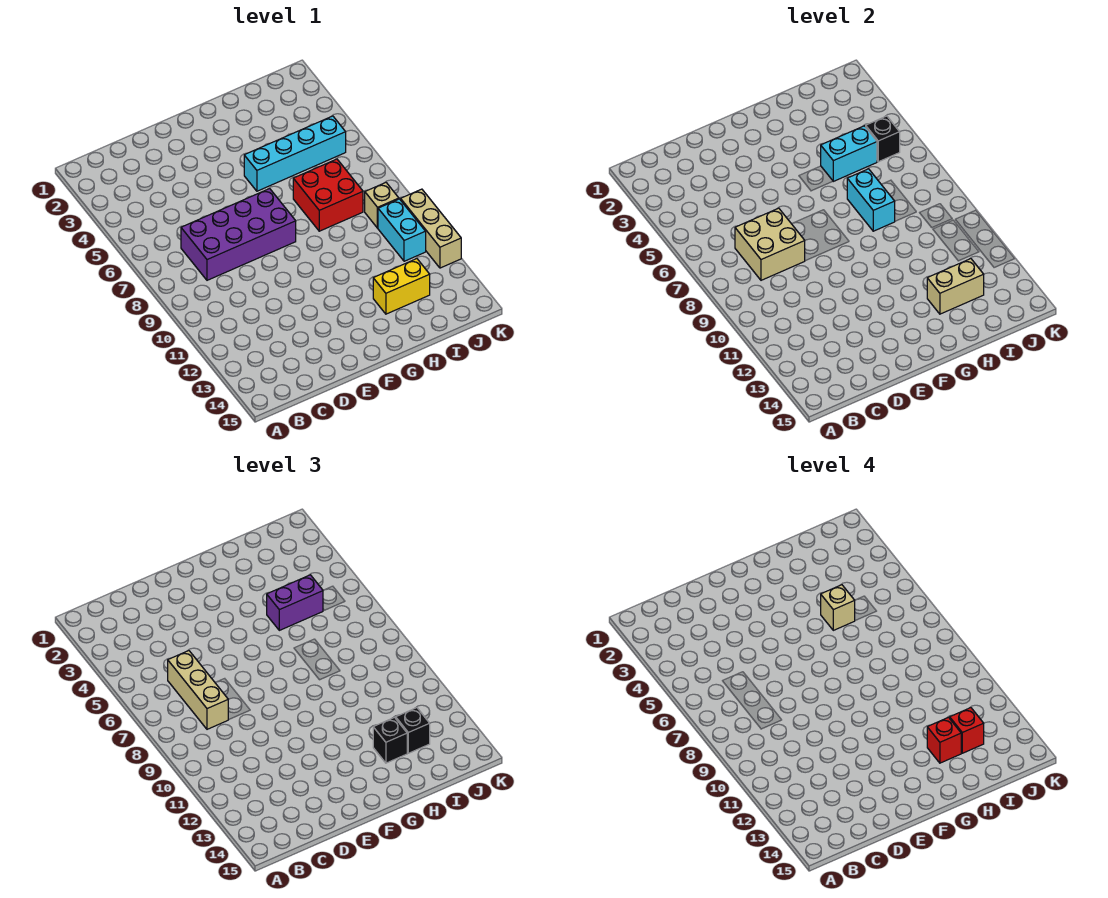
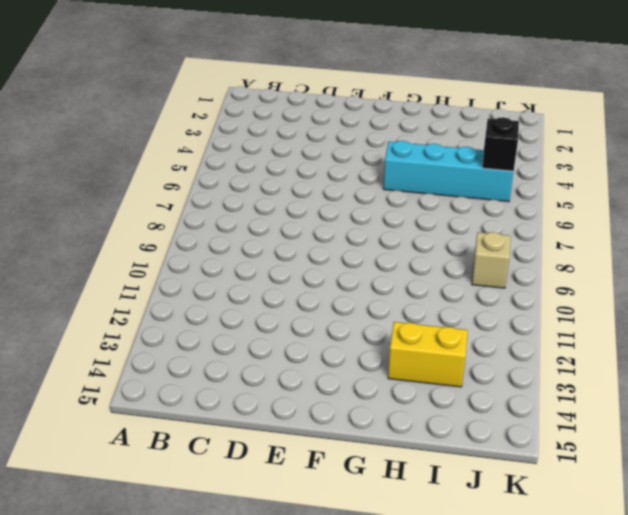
none -> purple brick C7:F8 level 1
none -> red brick H7:I8 level 1
none -> cyan brick J10:J11 level 1

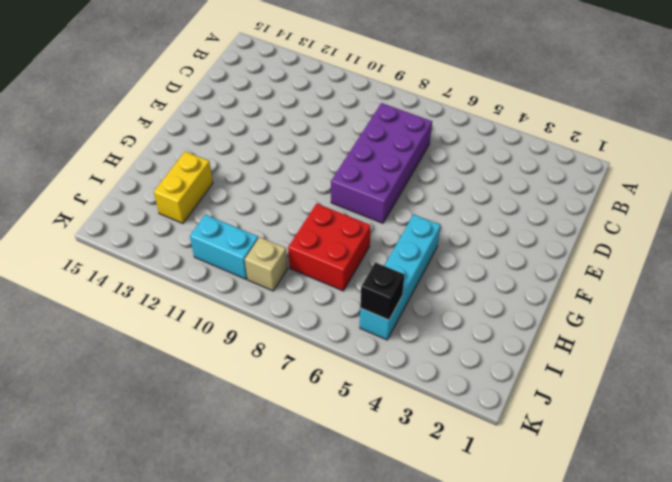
none -> tan brick K10:K12 level 1
none -> tan brick C7:D8 level 2
none -> cyan brick H5:I5 level 2

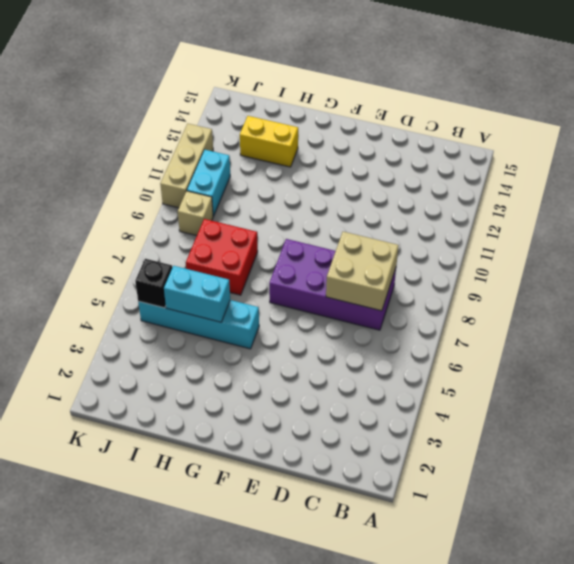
none -> cyan brick H7:H8 level 2
none -> tan brick H13:I13 level 2
none -> tan brick C6:C8 level 3

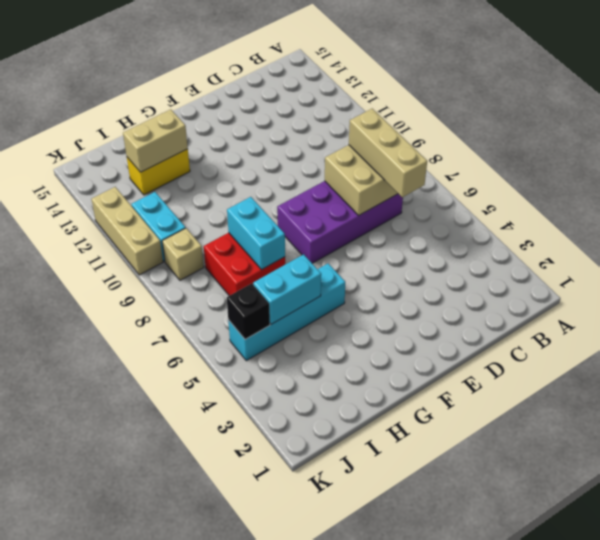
none -> purple brick H5:I5 level 3
none -> black brick H13 level 3
none -> black brick I13 level 3

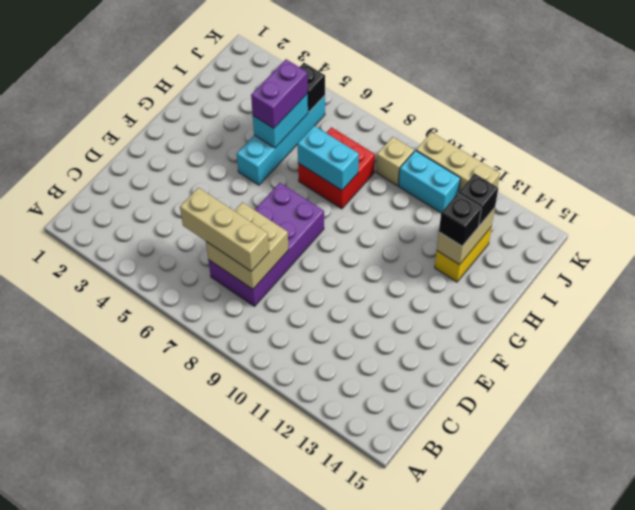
none -> tan brick H5 level 4
none -> red brick H13 level 4
none -> red brick I13 level 4

